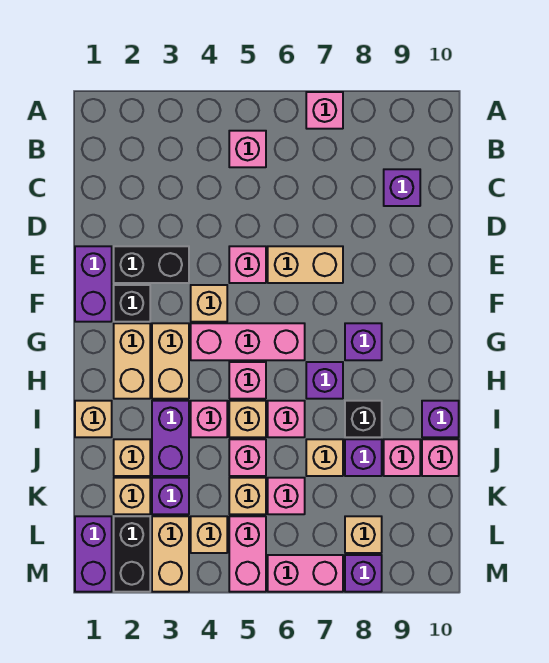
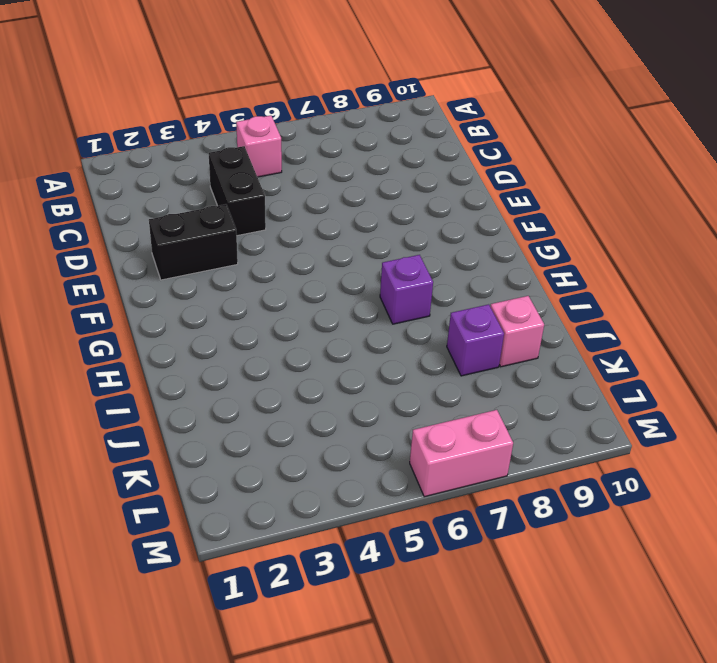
black brick C4:D4 level 1 -> black brick L2:M2 level 1
none -> pink brick A7 level 1
none -> purple brick C9 level 1
none -> purple brick E1:F1 level 1
none -> pink brick E5 level 1

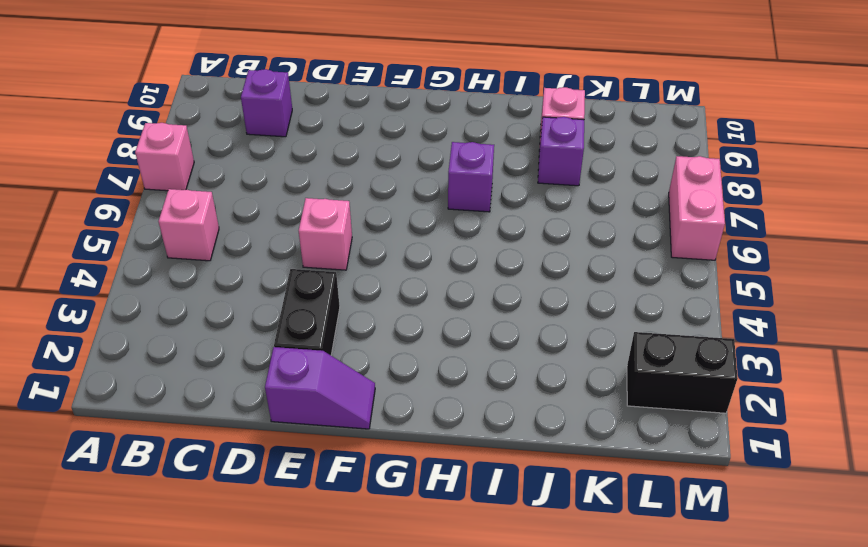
purple slope E1:F1 level 1 top E -> purple brick E1:F1 level 1
none -> tan brick E6:E7 level 1
none -> black brick F2 level 1
none -> tan brick F4 level 1
none -> tan brick G2:H2 level 1

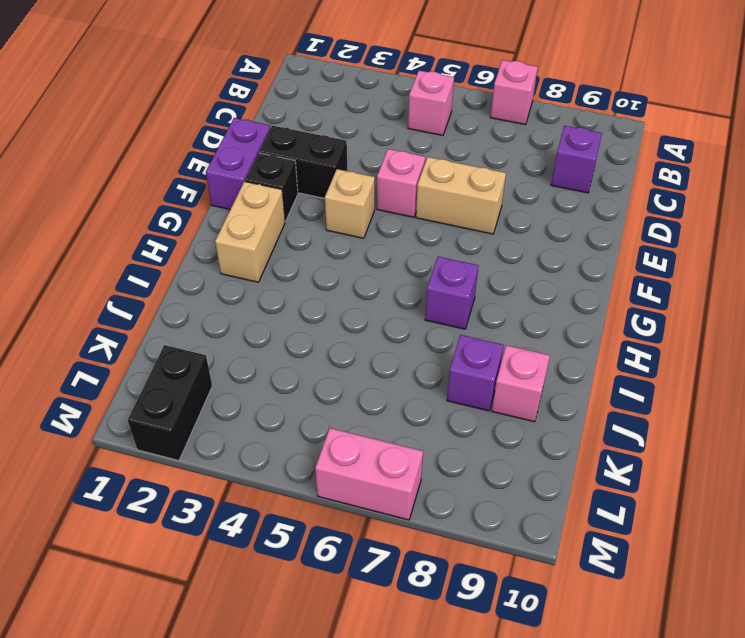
none -> tan brick G3:H3 level 1
none -> pink brick G4:G6 level 1
none -> purple brick G8 level 1
none -> pink brick H5 level 1

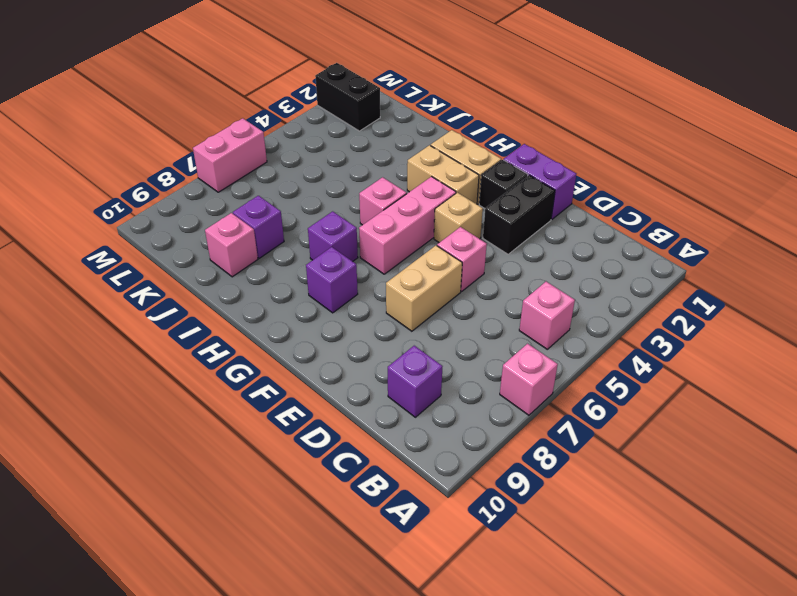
none -> tan brick I1 level 1
none -> purple brick I3:J3 level 1
none -> pink brick I4 level 1
none -> tan brick I5 level 1

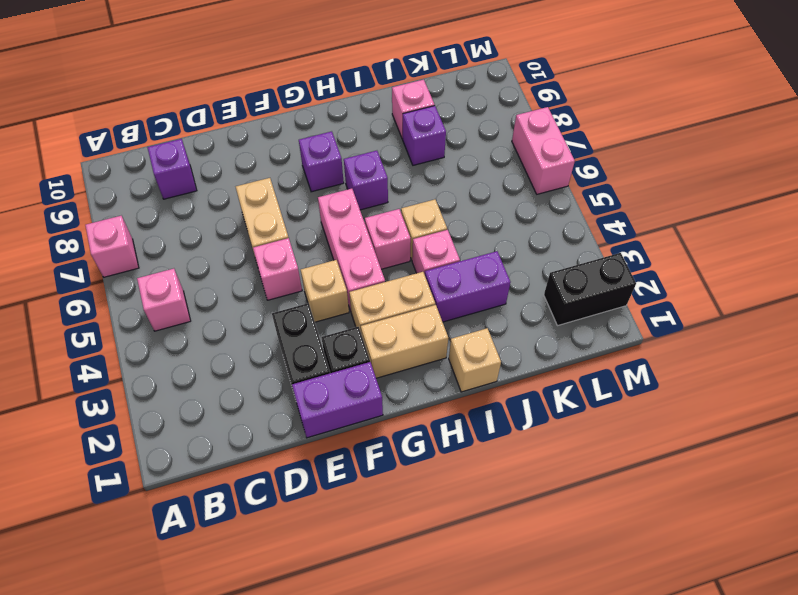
none -> pink brick I6 level 1
none -> black brick I8 level 1
none -> purple brick I10 level 1
none -> tan brick J2 level 1

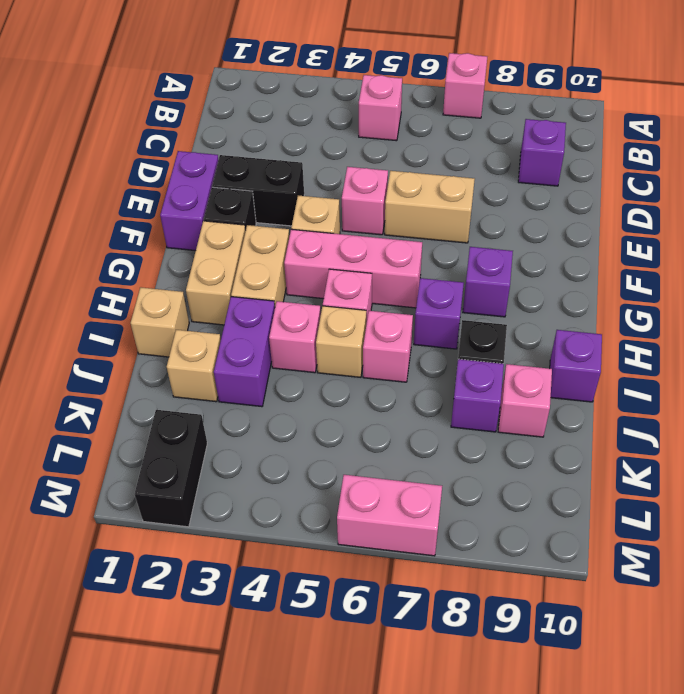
none -> pink brick J5 level 1
none -> tan brick J7 level 1
none -> pink brick J10 level 1
none -> tan brick K2 level 1

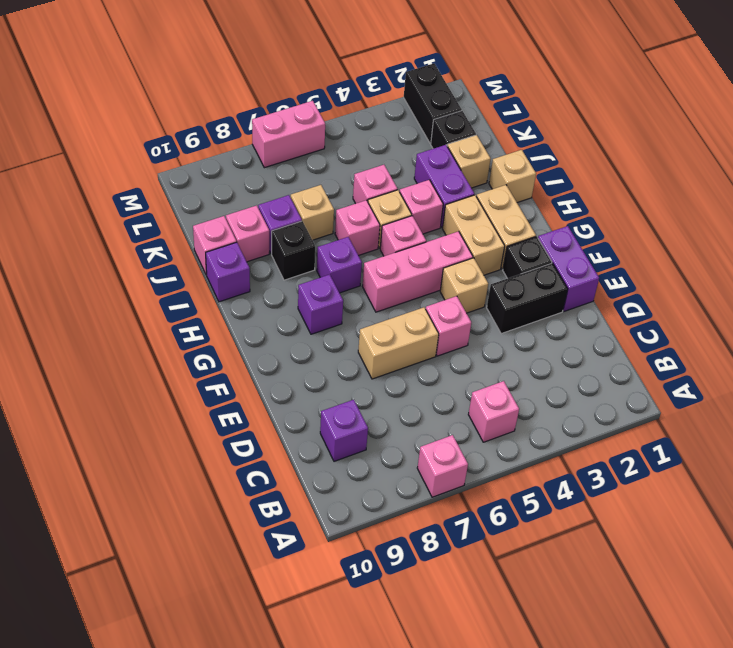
black brick K2 level 1 -> tan brick K2 level 1
none -> purple brick K3 level 1
none -> tan brick K5 level 1
none -> pink brick K6 level 1
none -> purple brick L1:M1 level 1

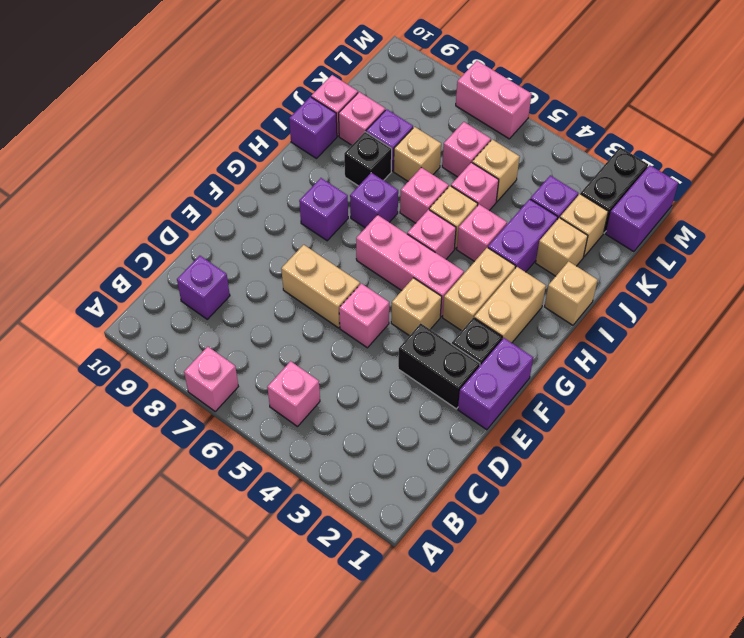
none -> tan brick L3:M3 level 1
none -> tan brick L4 level 1
none -> pink brick L5:M5 level 1
none -> tan brick L8 level 1

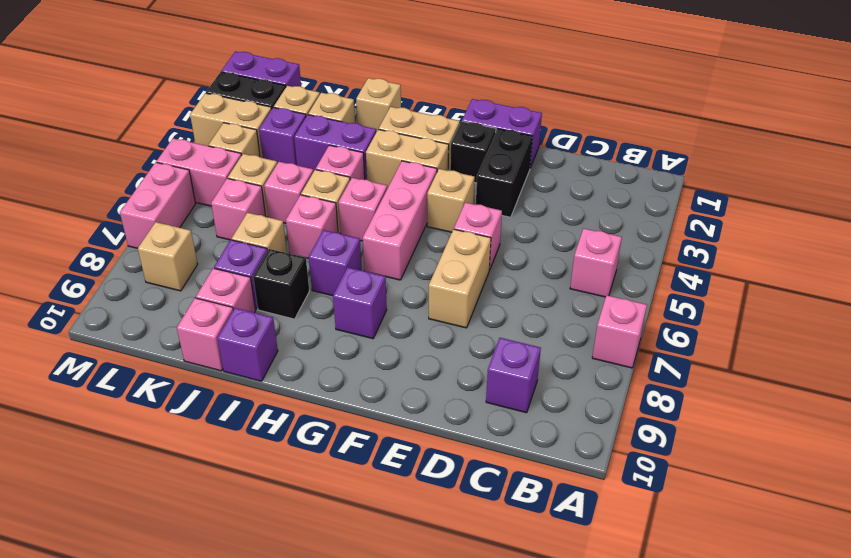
none -> purple brick M8 level 1

